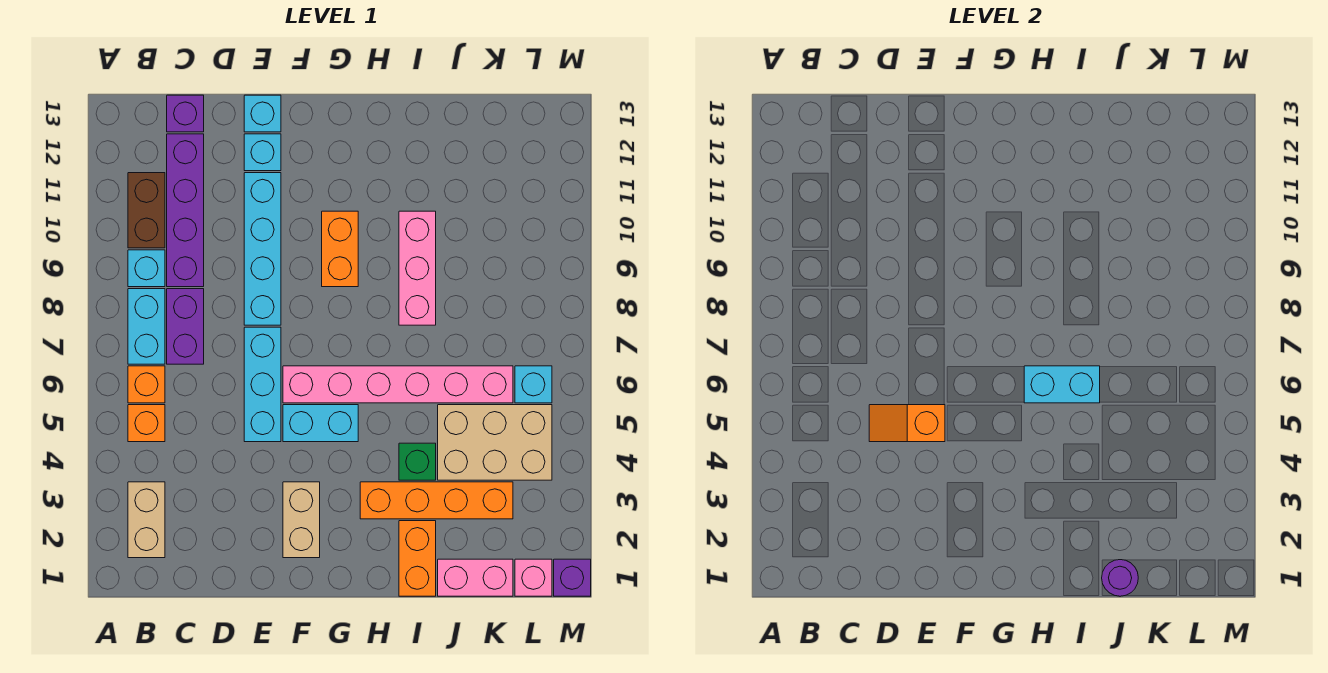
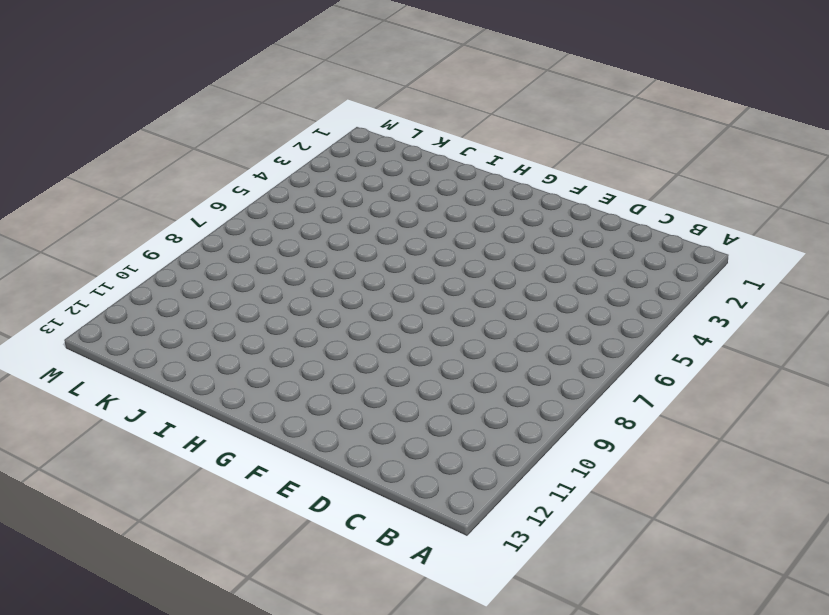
none -> tan brick B2:B3 level 1
none -> orange brick B5 level 1
none -> orange brick B6 level 1

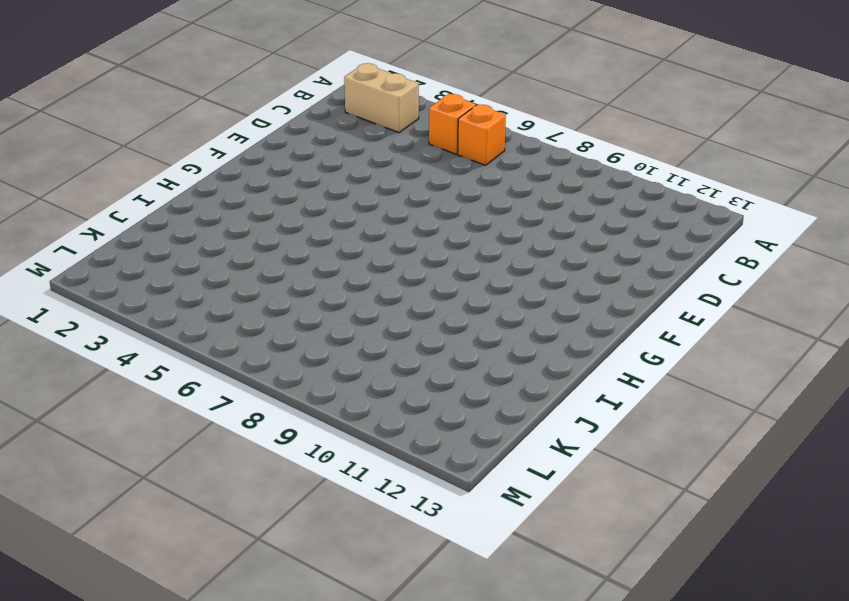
none -> cyan brick B7:B8 level 1
none -> cyan brick B9 level 1
none -> brown brick B10:B11 level 1

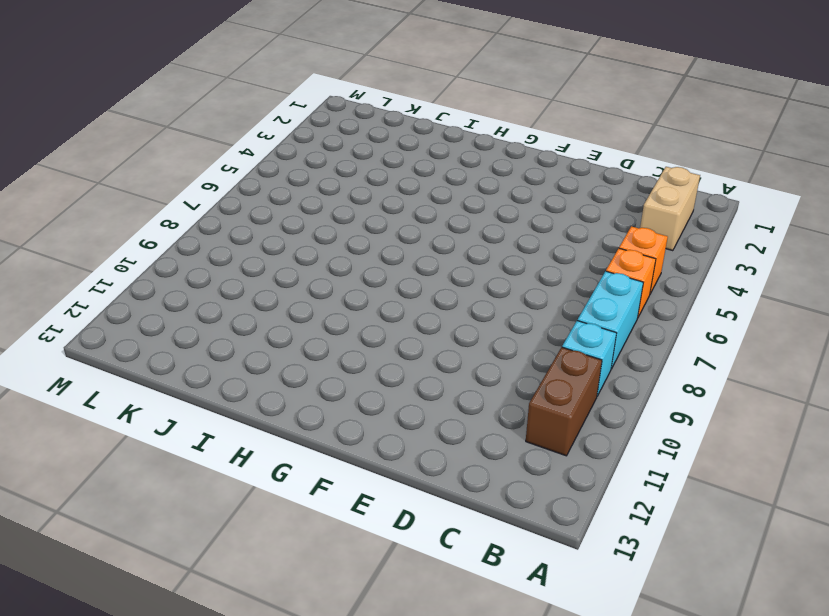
none -> purple brick C7:C8 level 1
none -> purple brick C9:C12 level 1
none -> purple brick C13 level 1

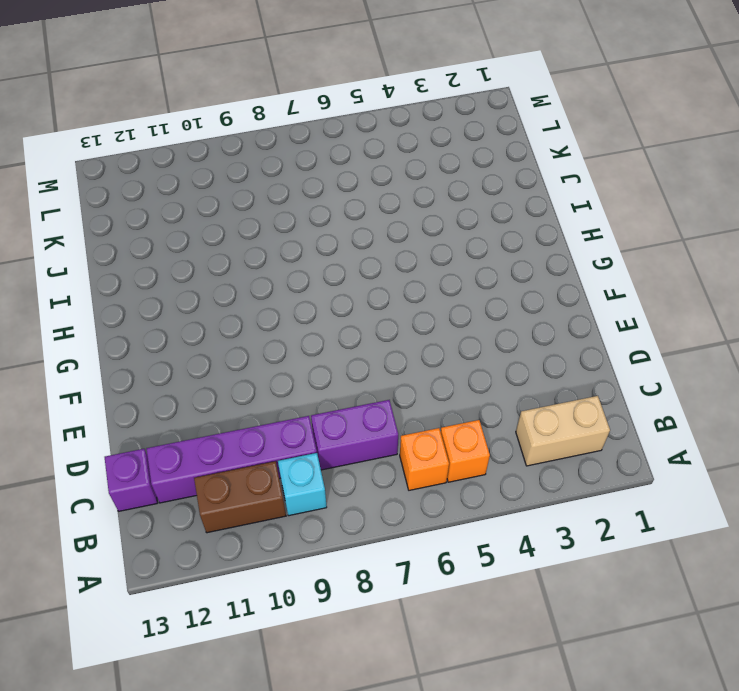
none -> cyan brick B7:B8 level 1
none -> cyan brick E5:E7 level 1
none -> cyan brick E8:E11 level 1

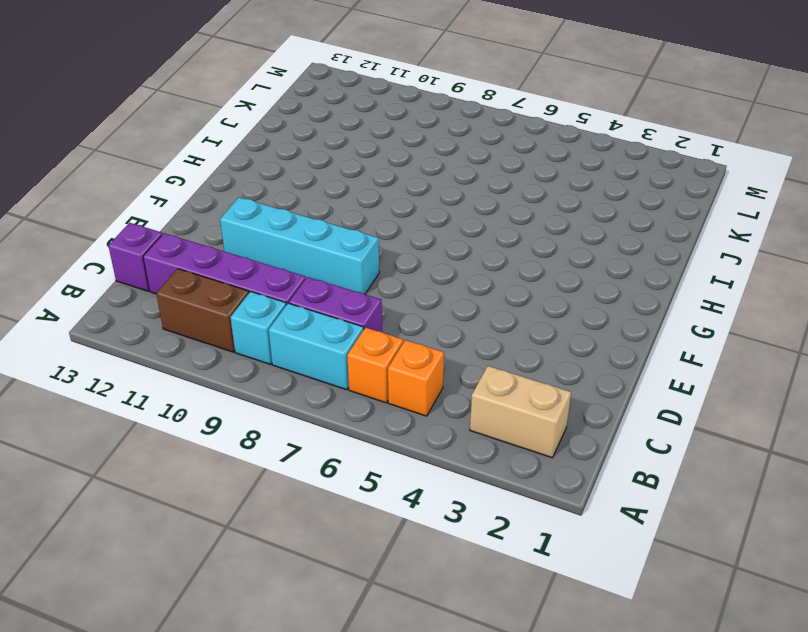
none -> cyan brick E5:E7 level 1
none -> cyan brick E12 level 1
none -> cyan brick E13 level 1

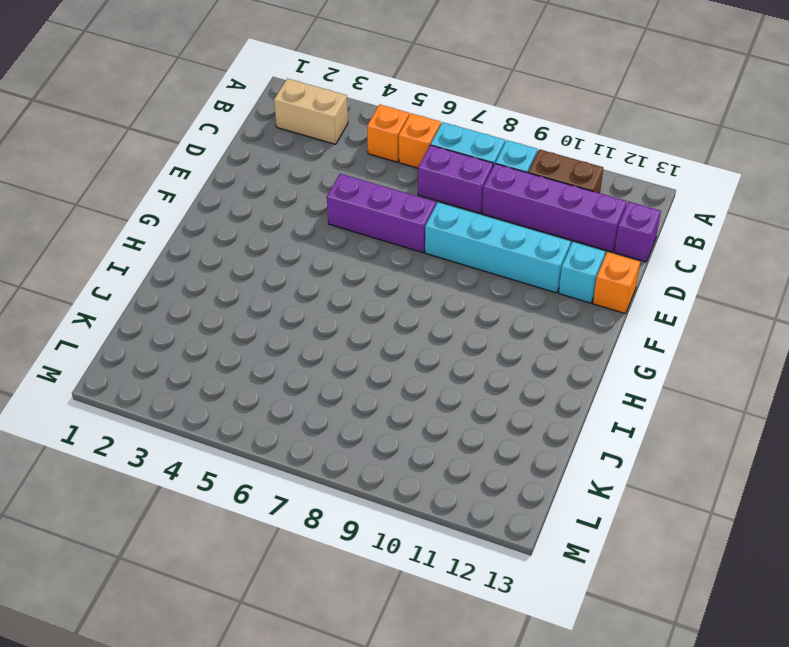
purple brick E5:E7 level 1 -> cyan brick E5:E7 level 1
orange brick E13 level 1 -> cyan brick E13 level 1
none -> tan brick F2:F3 level 1
none -> cyan brick F5:G5 level 1
none -> pink brick F6:K6 level 1

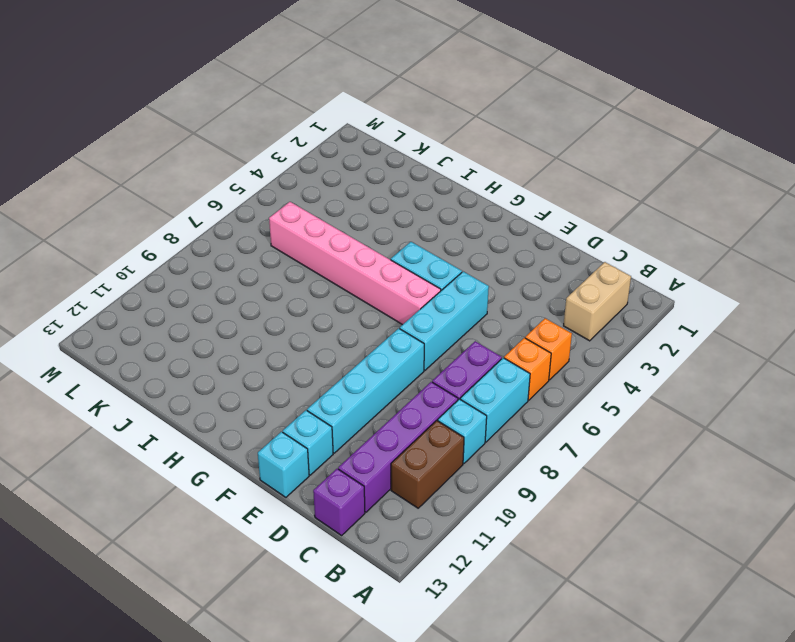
none -> tan brick F2:F3 level 1
none -> orange brick G9:G10 level 1
none -> orange brick H3:K3 level 1

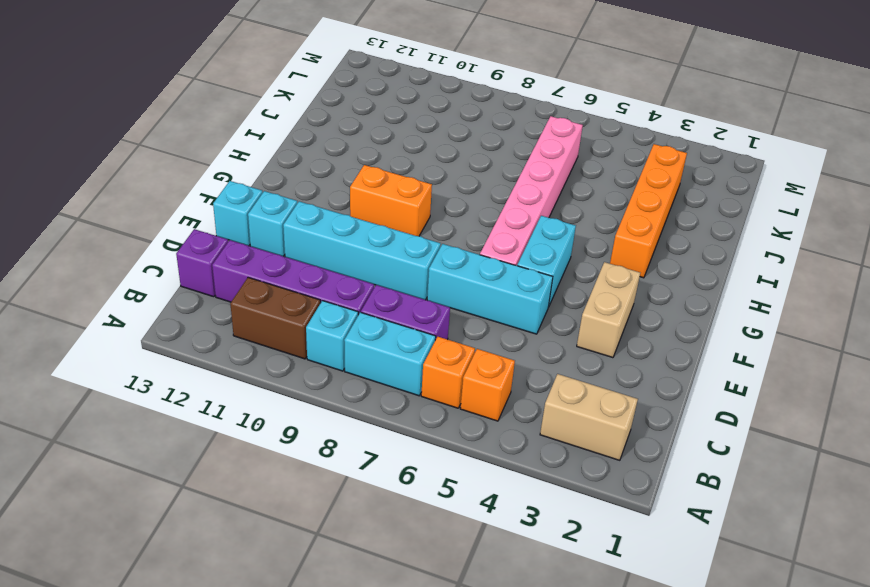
tan brick E3:F3 level 1 -> tan brick F2:F3 level 1
none -> orange brick I1:I2 level 1
none -> green brick I4 level 1
none -> pink brick I8:I10 level 1

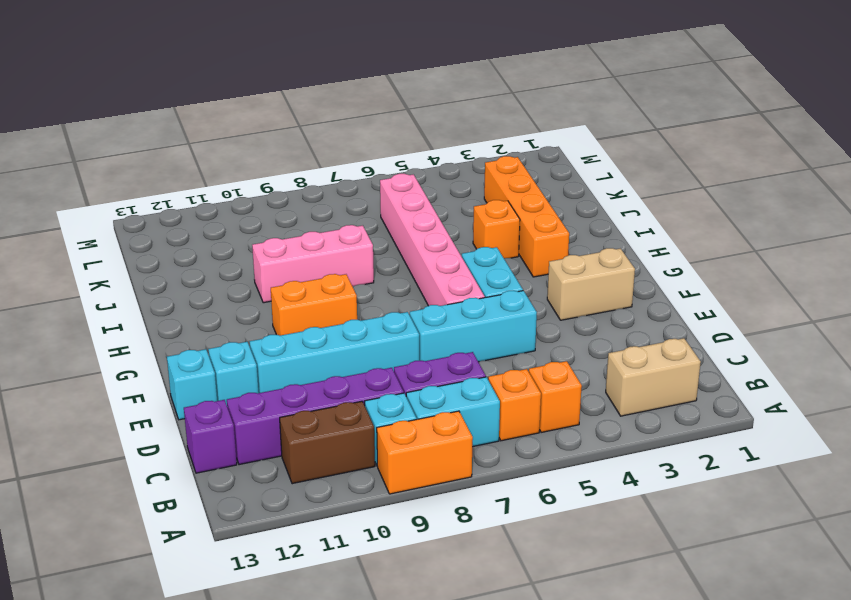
orange brick A8:A9 level 1 -> orange brick I1:I2 level 1
orange brick I4 level 1 -> green brick I4 level 1
none -> pink brick J1:K1 level 1
none -> tan brick J4:L5 level 1
none -> pink brick L1 level 1

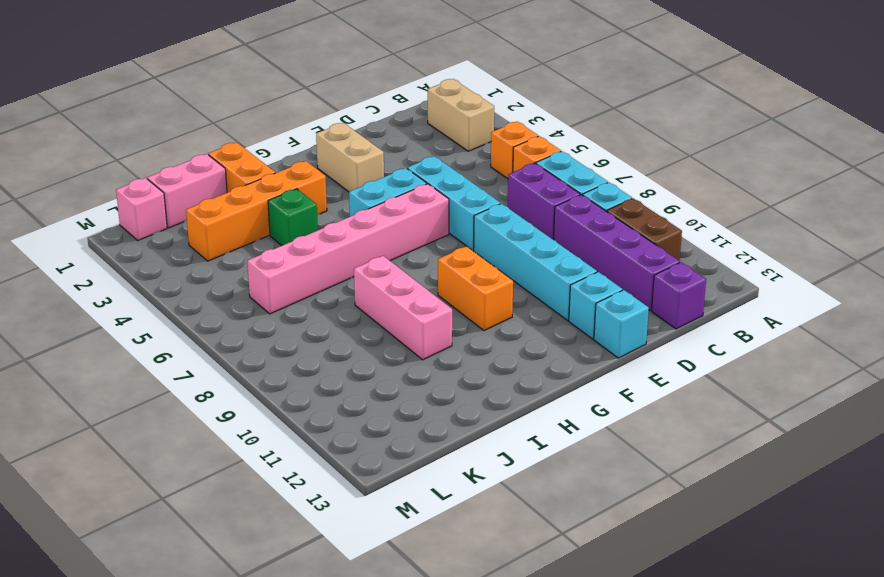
none -> tan brick J4:L5 level 1
none -> cyan brick L6 level 1
none -> purple brick M1 level 1

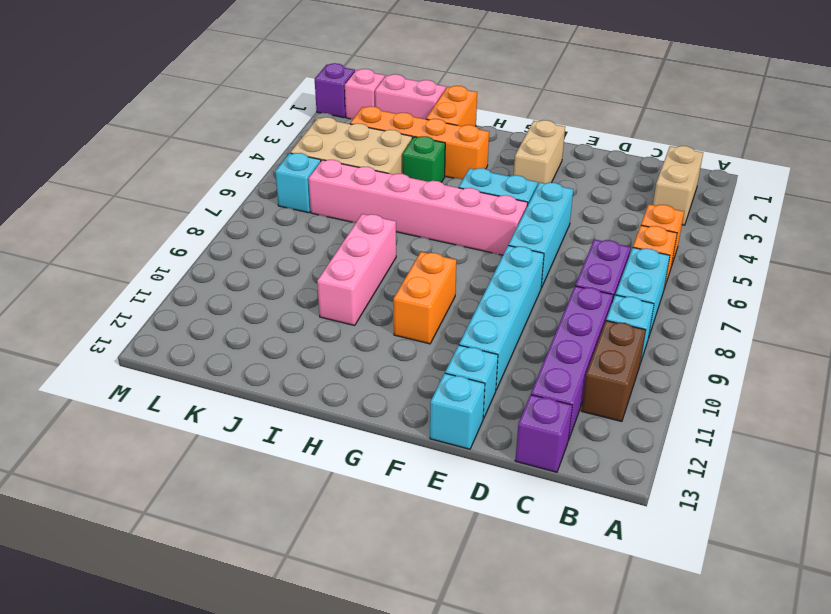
none -> orange slope D5:E5 level 2 top E
none -> cyan brick H6:I6 level 2
none -> purple round brick J1 level 2

